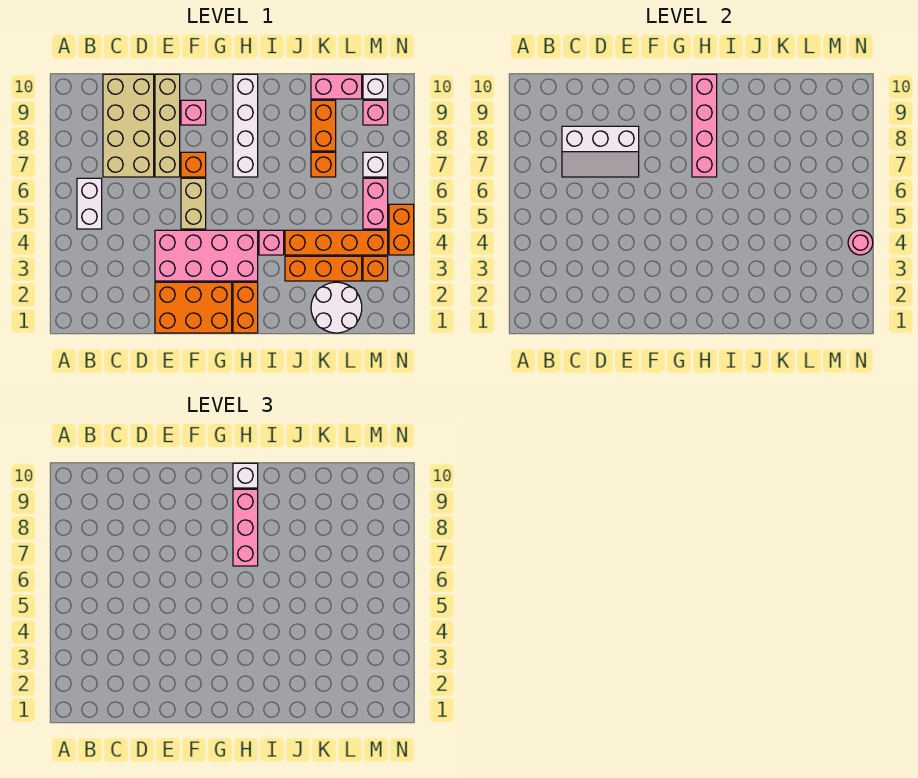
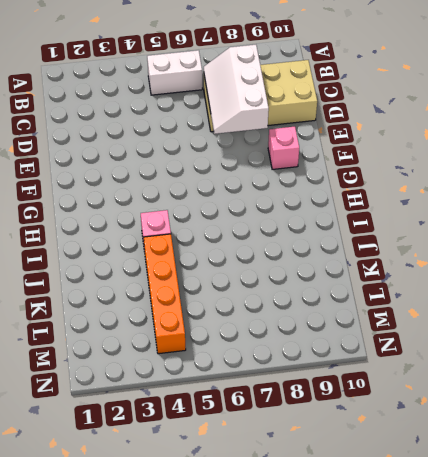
none -> orange brick E1:G2 level 1
none -> pink brick E3:H4 level 1
none -> tan brick E7:E10 level 1

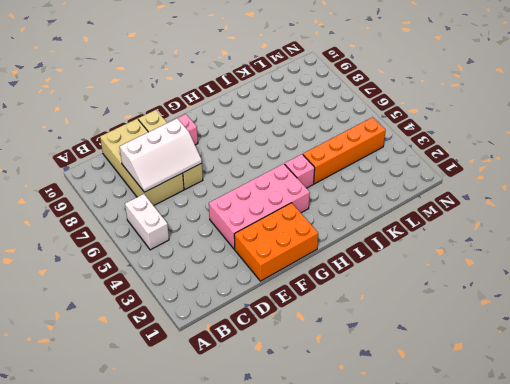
none -> tan brick F5:F6 level 1
none -> orange brick F7 level 1
none -> orange brick H1:H2 level 1

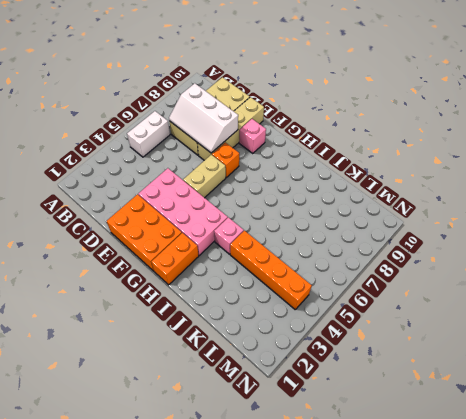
none -> white brick H7:H10 level 1
none -> orange brick J3:L3 level 1
none -> white round brick K1:L2 level 1

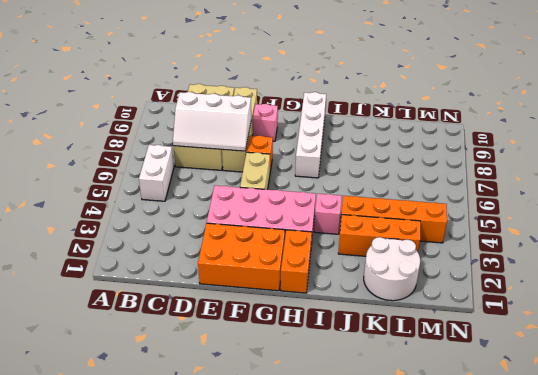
none -> orange brick K7 level 1
none -> orange brick K8:K9 level 1
none -> pink brick K10:L10 level 1

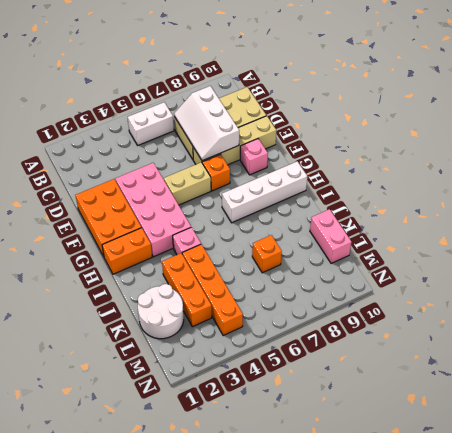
none -> orange brick K8:K9 level 1
none -> orange brick M3 level 1
none -> pink brick M5:M6 level 1

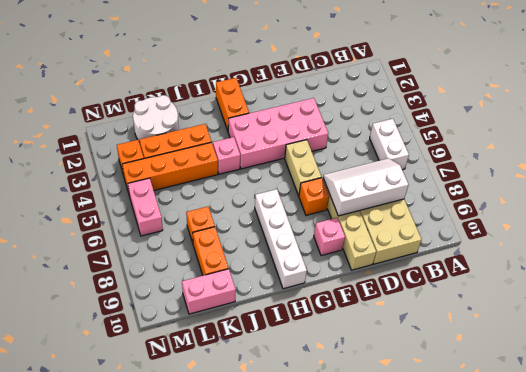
none -> orange brick E1:G2 level 1
none -> white brick M7 level 1
none -> pink brick M9 level 1

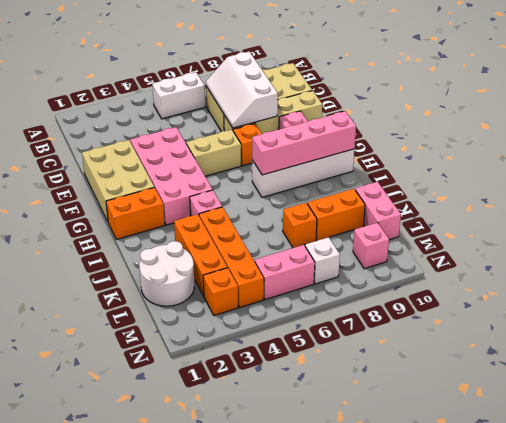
tan brick E1:G2 level 1 -> orange brick E1:G2 level 1
none -> white brick M10 level 1
none -> orange brick N4:N5 level 1
none -> pink round brick N4 level 2

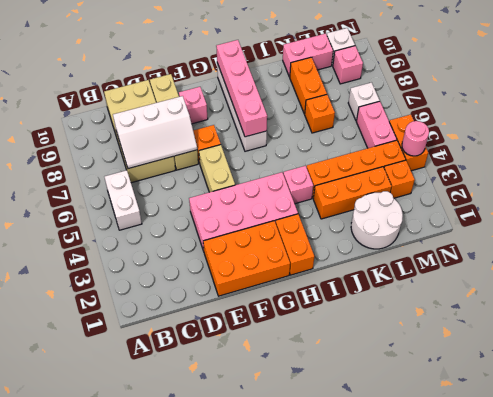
none -> pink brick H7:H9 level 3
none -> white brick H10 level 3

